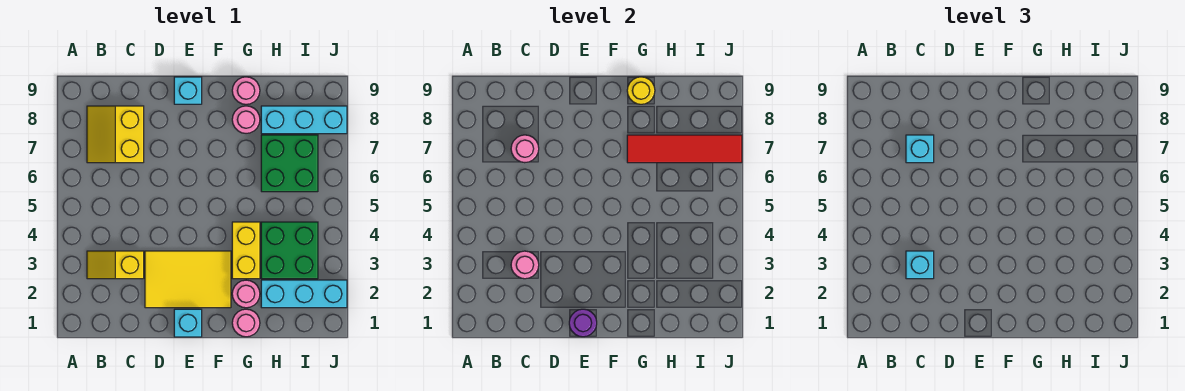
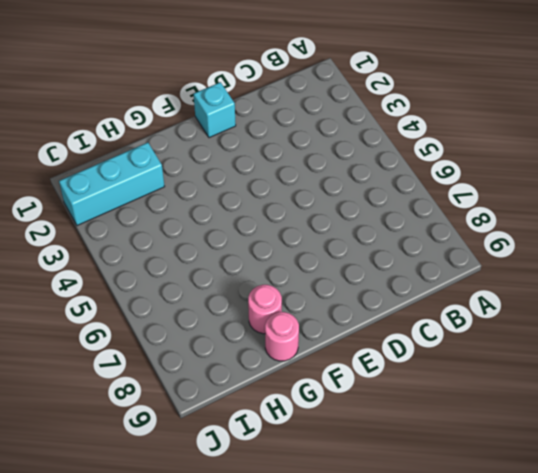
none -> yellow slope B3:C3 level 1 top C
none -> yellow slope B7:C8 level 1 top C
none -> yellow tile D2:F3 level 1

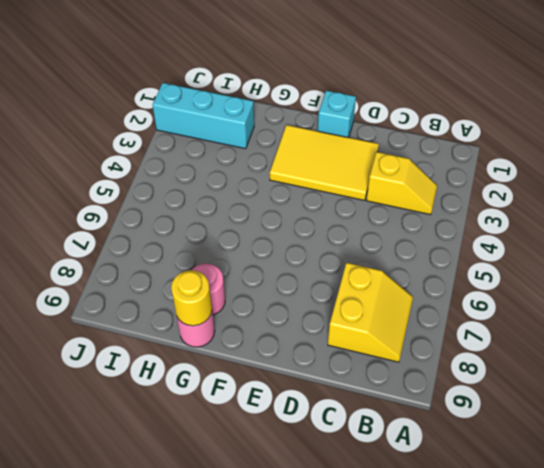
none -> cyan brick E9 level 1
none -> pink round brick G1 level 1
none -> pink round brick G2 level 1

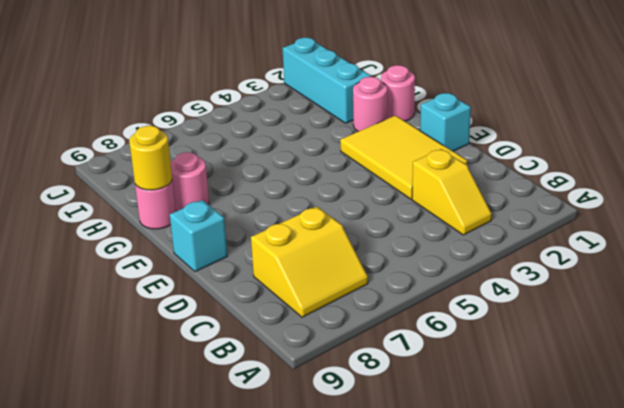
none -> yellow brick G3:G4 level 1
none -> green brick H3:I4 level 1
none -> green brick H6:I7 level 1

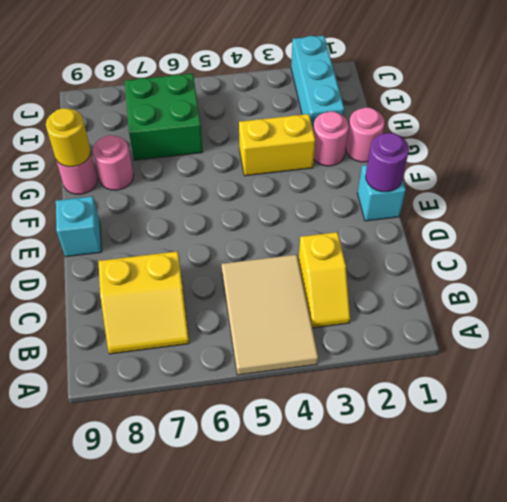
tan tile A4:C5 level 1 -> none
none -> yellow tile D2:F3 level 1
none -> green brick H3:I4 level 1
none -> cyan brick H8:J8 level 1

